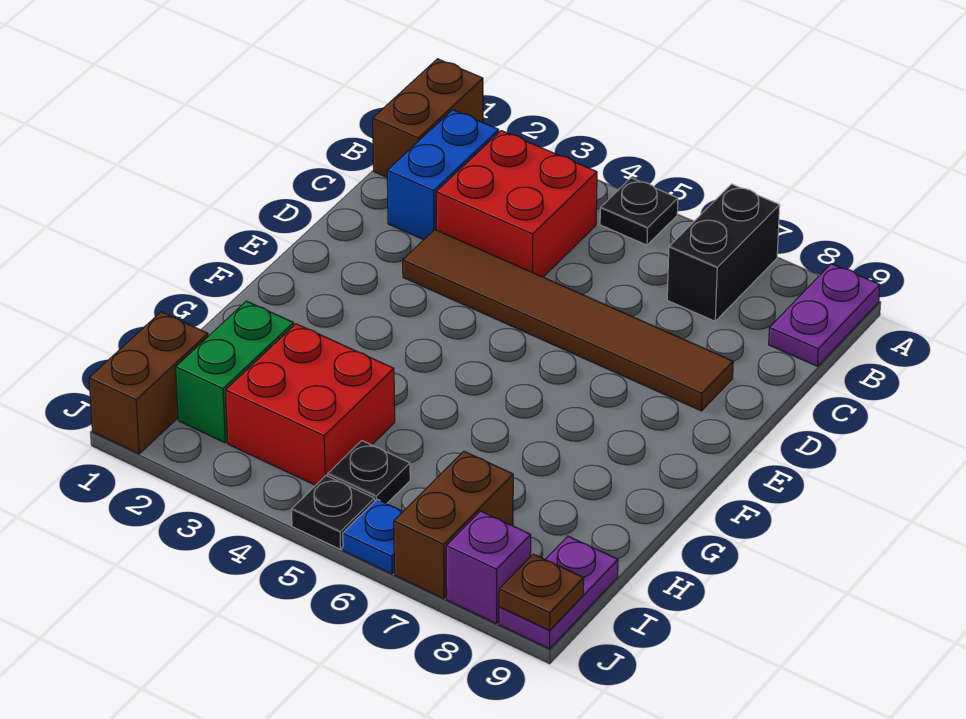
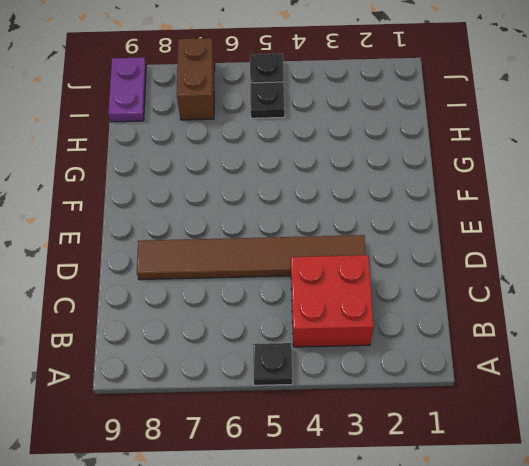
none -> brown brick A1:B1 level 1
none -> black brick A7:B7 level 1
none -> purple plate A9:B9 level 1

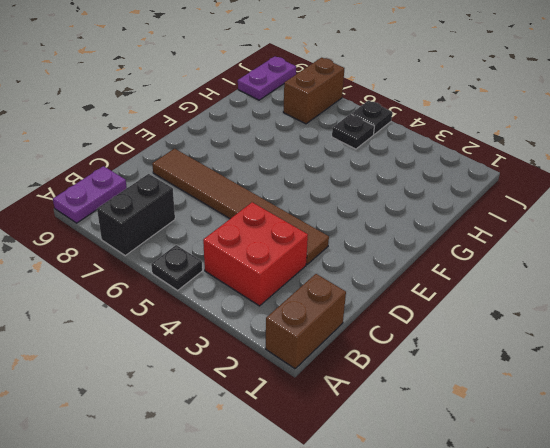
none -> blue brick B2:C2 level 1
none -> green brick H2:I2 level 1
none -> red brick H3:I4 level 1

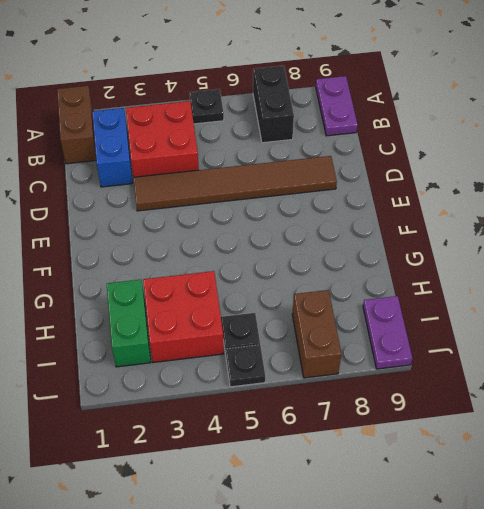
none -> brown brick I1:J1 level 1
none -> blue plate J6 level 1
none -> purple brick J8 level 1

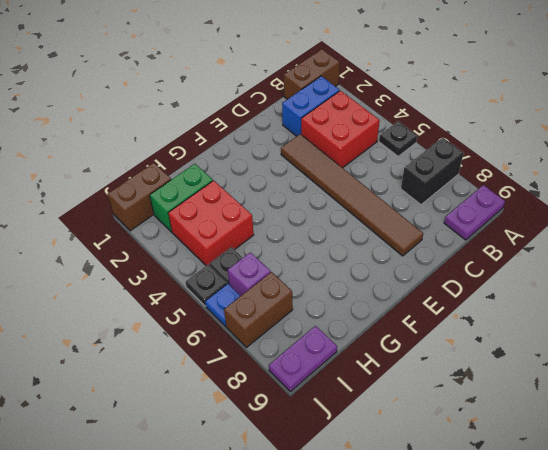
purple brick I6 level 1 -> purple brick J8 level 1
none -> brown plate J9 level 2

